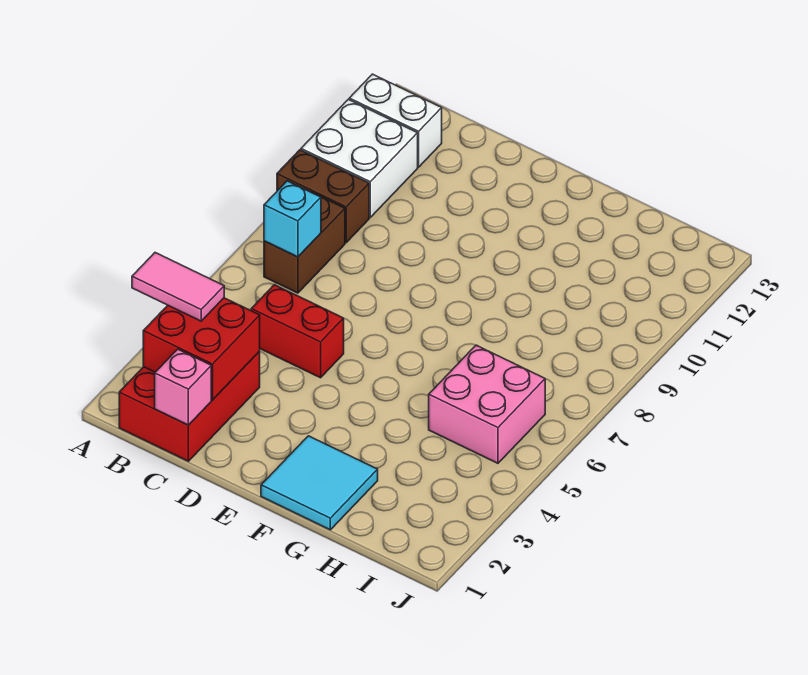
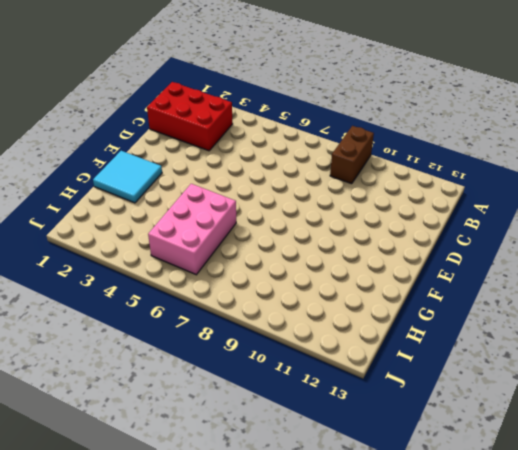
pink brick G5:I6 level 1 -> pink brick H5:I6 level 1
none -> white brick A10:B11 level 1
none -> white brick A12:B12 level 1
none -> brown brick B7:B8 level 1

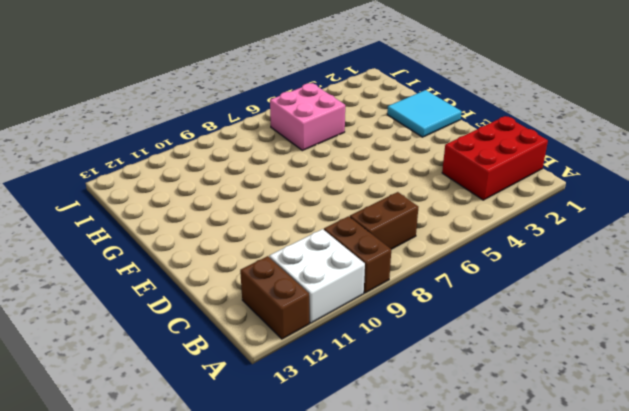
brown brick A12:B12 level 1 -> white brick A12:B12 level 1
none -> red brick C5:D5 level 1
none -> red brick B2:C3 level 2
none -> cyan brick B7 level 2

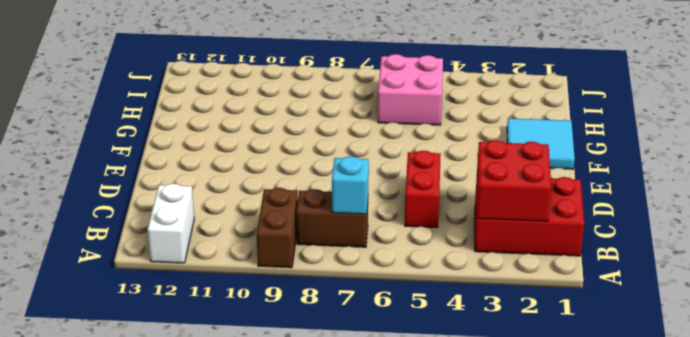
none -> white brick A10:B11 level 1
none -> pink brick C1 level 2
none -> pink tile A3:B3 level 3

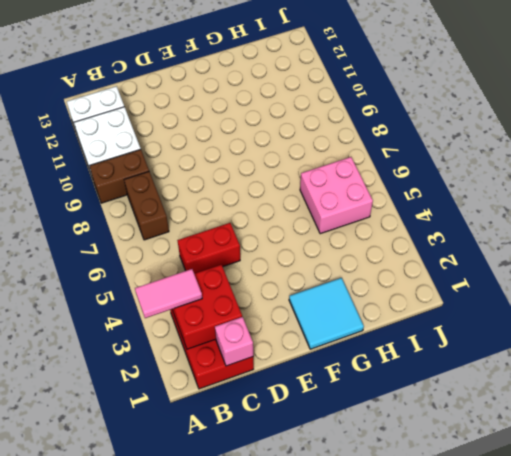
none -> cyan brick B7 level 2

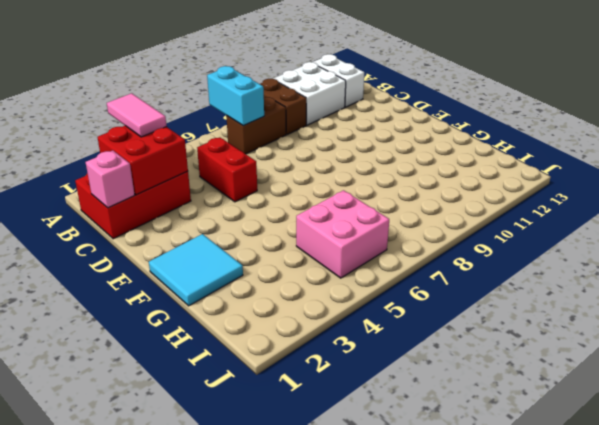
cyan brick A7:B7 level 2 -> cyan brick B7 level 2

